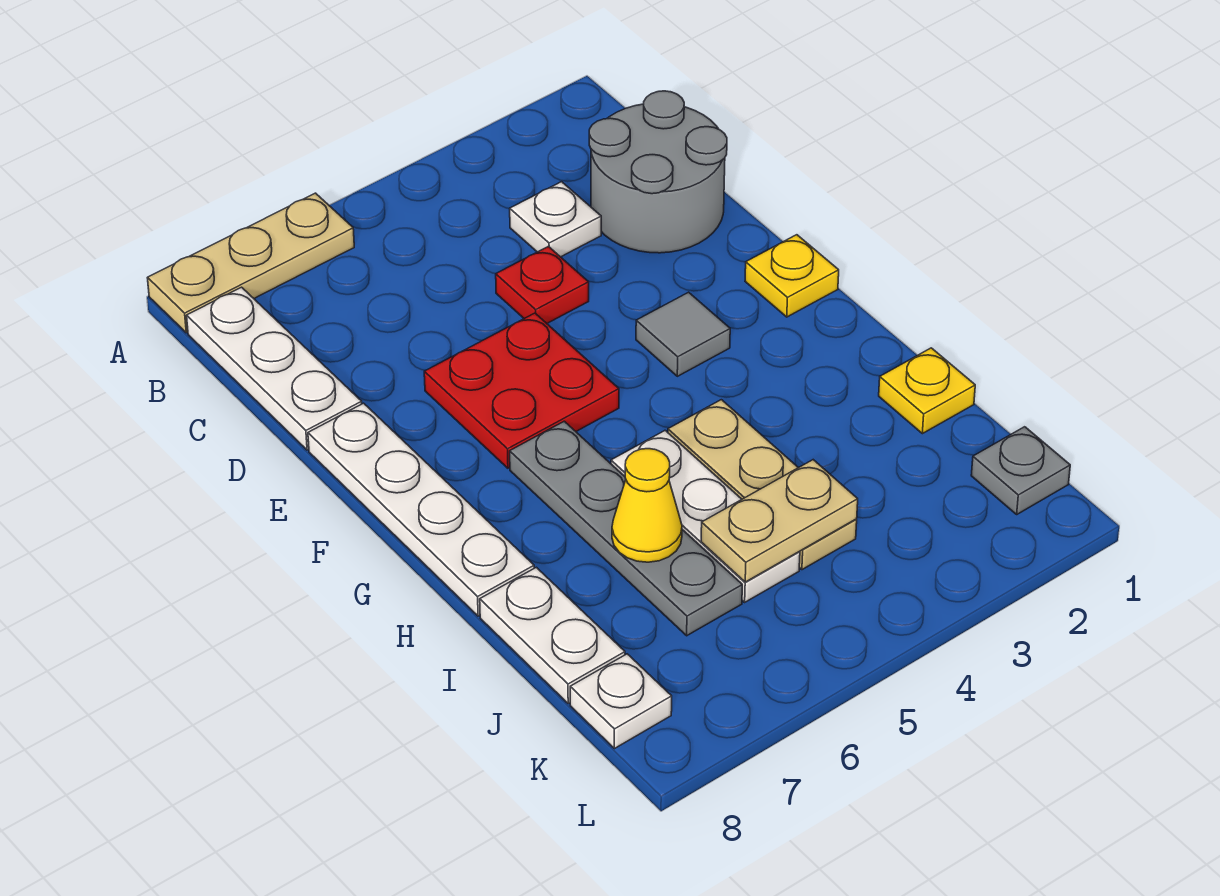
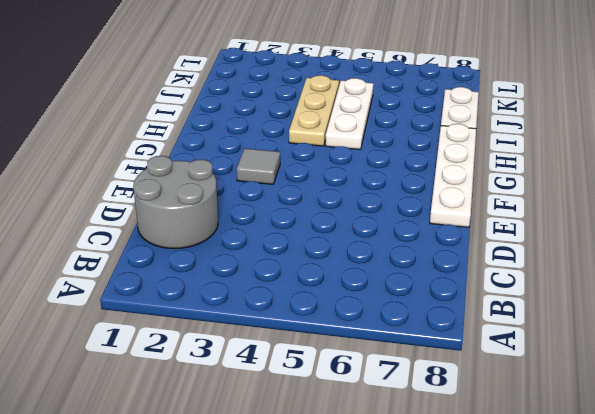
none -> tan plate A6:A8 level 1
none -> white plate B8:D8 level 1
none -> white plate C3 level 1

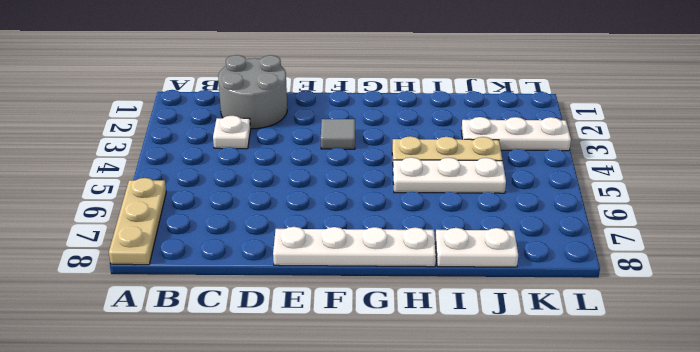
white plate J3:L3 level 1 -> white plate B8:D8 level 1
none -> red plate D4 level 1
none -> red plate E5:F6 level 1
none -> yellow plate F1 level 1

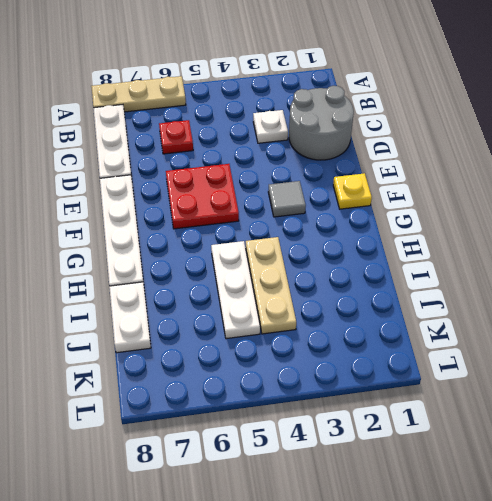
red plate C6 level 1 -> red plate D4 level 1
none -> grey plate G6:J6 level 1
none -> yellow plate I1 level 1
none -> grey plate K1 level 1

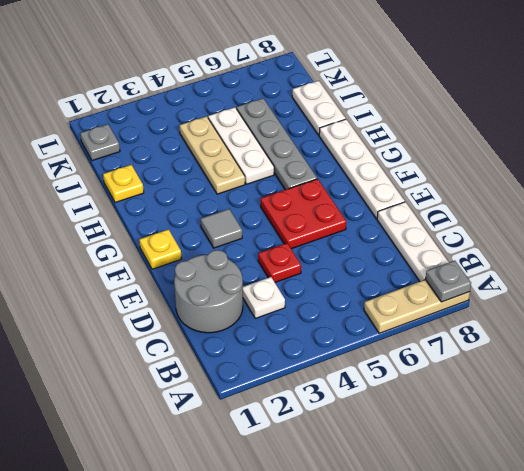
grey plate A8 level 2 -> none
none -> white plate K8 level 1
none -> yellow cone I6 level 2
none -> tan plate J4:J5 level 2

